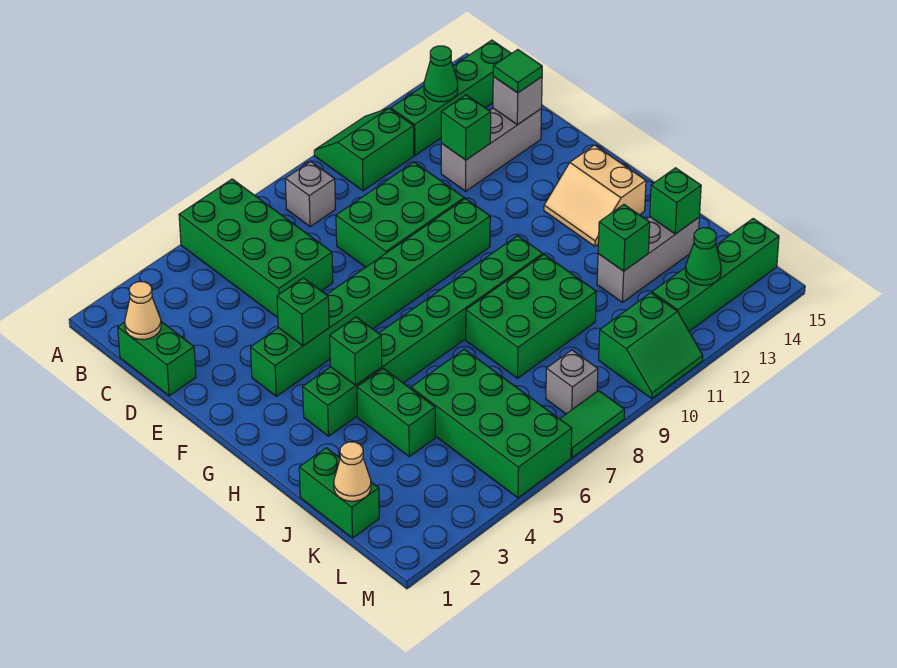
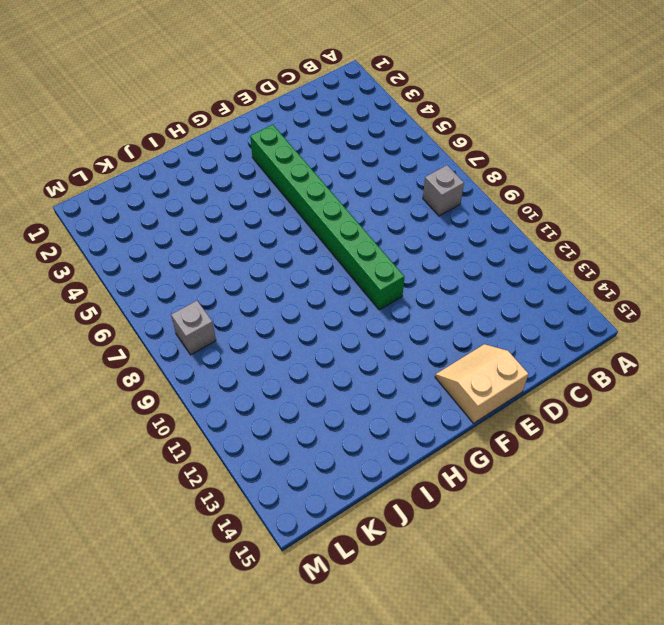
tan slope E14:F15 level 1 top 15 -> tan slope G13:H14 level 1 top 14
none -> green brick A5:D6 level 1
none -> green slope A10:B11 level 1 top B
none -> green brick B12:B15 level 1
none -> green brick C1:D1 level 1

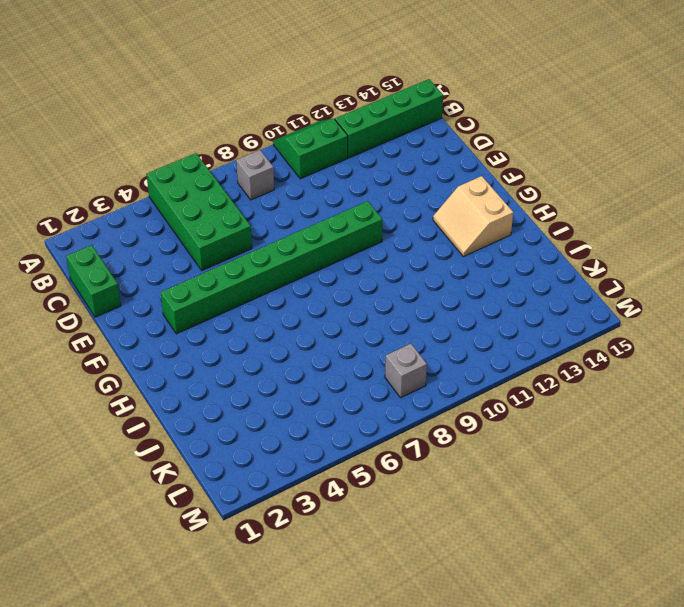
none -> green brick D8:E10 level 1
none -> grey brick D12:D14 level 1
none -> green brick H3:H10 level 1
none -> green brick I4:J4 level 1

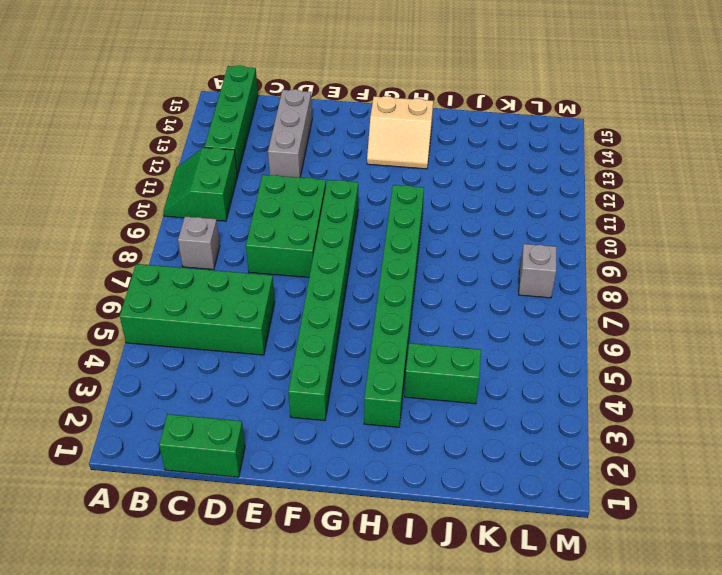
none -> green brick I8:J10 level 1
none -> green brick J1:K1 level 1
none -> green brick J5:M6 level 1
none -> grey brick J12:J14 level 1

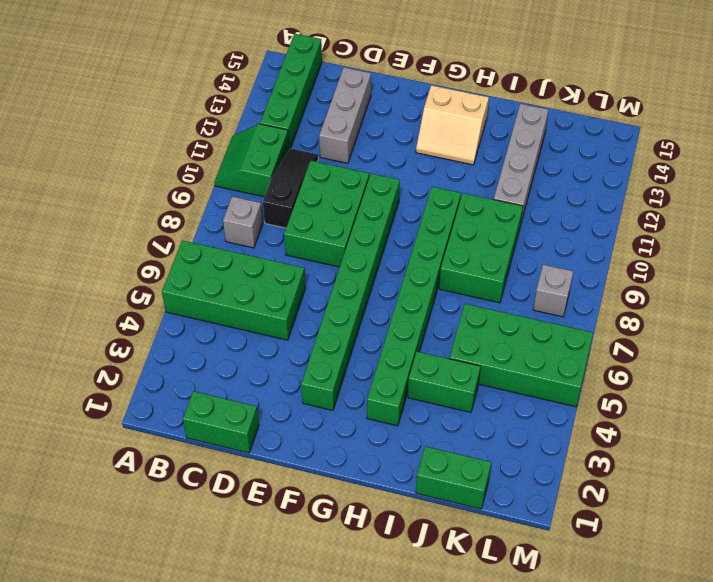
black slope C9:C11 level 1 top 9 -> none
grey brick J11:J14 level 1 -> grey brick J12:J14 level 1
none -> green slope L10:M11 level 1 top L
none -> green brick L12:L15 level 1
none -> green tile M7:M8 level 1
none -> green cone B13 level 2

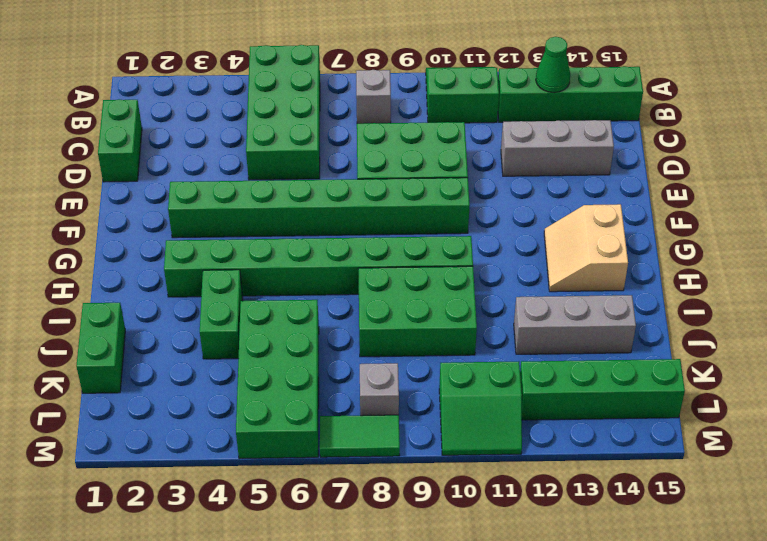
none -> tan cone C1 level 2
none -> green brick D12 level 2
none -> grey brick D14 level 2
none -> green brick F4 level 2

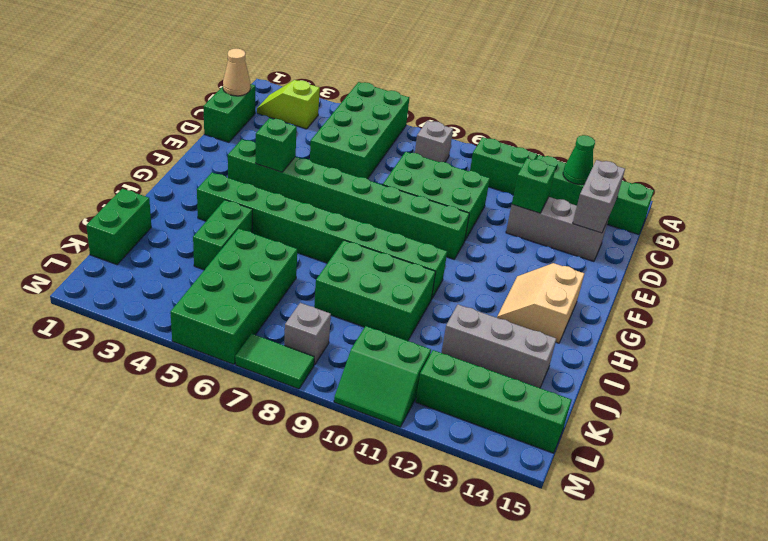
lime slope B2:B3 level 1 top 3 -> none
grey brick C14:D14 level 2 -> grey brick D14 level 2
none -> green brick H4 level 2
none -> green brick J12 level 2
none -> green brick J14 level 2
none -> tan cone K1 level 2

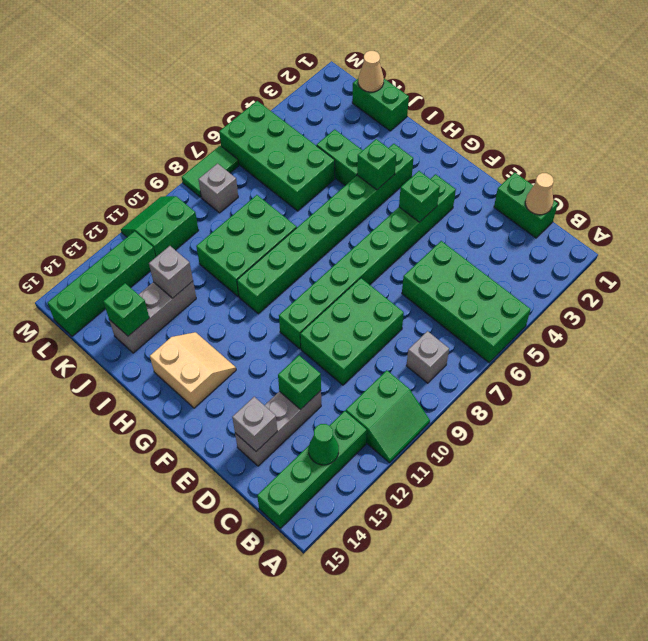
grey brick J12 level 2 -> green brick J12 level 2
none -> green cone L13 level 2
none -> green tile D14 level 3

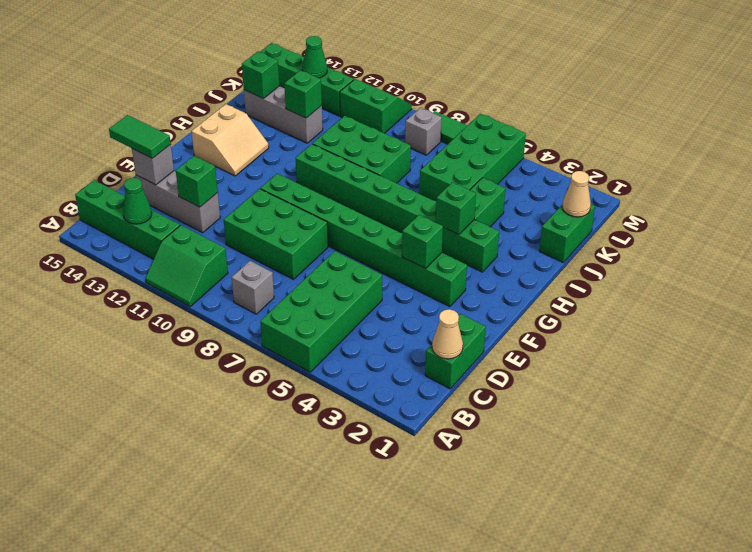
green tile D14:D15 level 3 -> green tile D14 level 3

